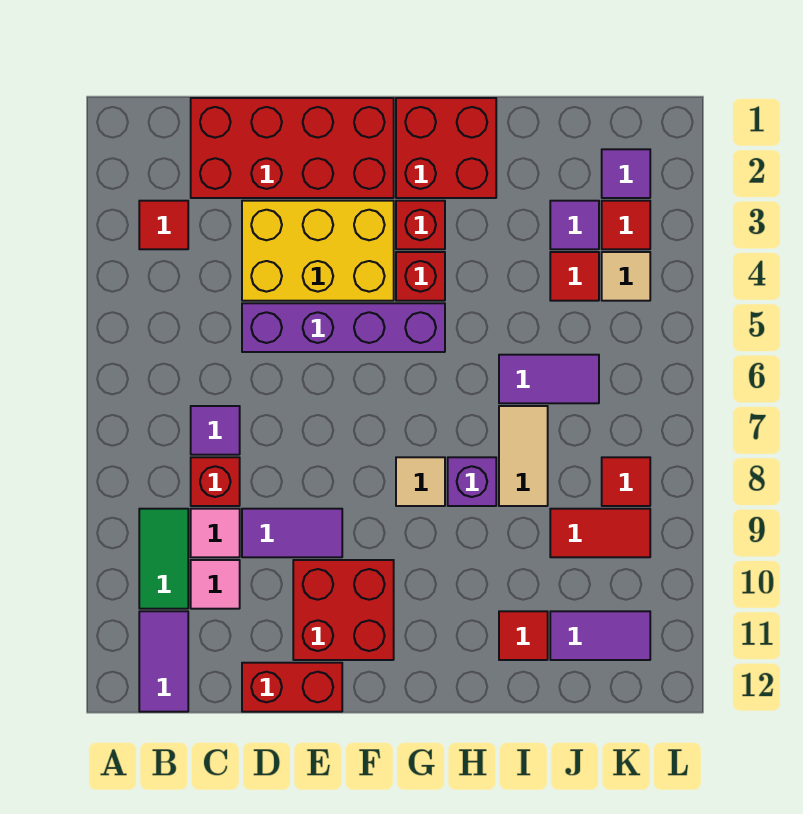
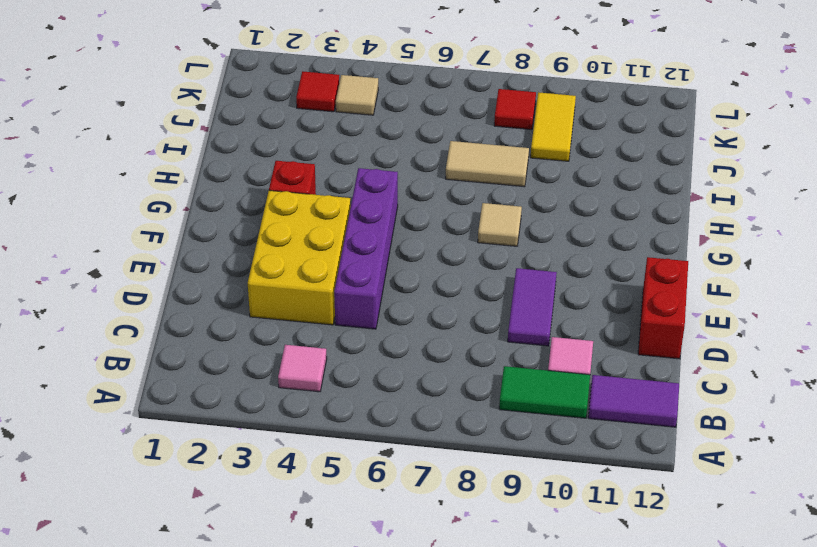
pink tile B4 level 1 -> pink tile C9 level 1
yellow tile J9:K9 level 1 -> red tile J9:K9 level 1
none -> red tile B3 level 1
none -> red brick C1:F2 level 1
none -> purple tile C7 level 1

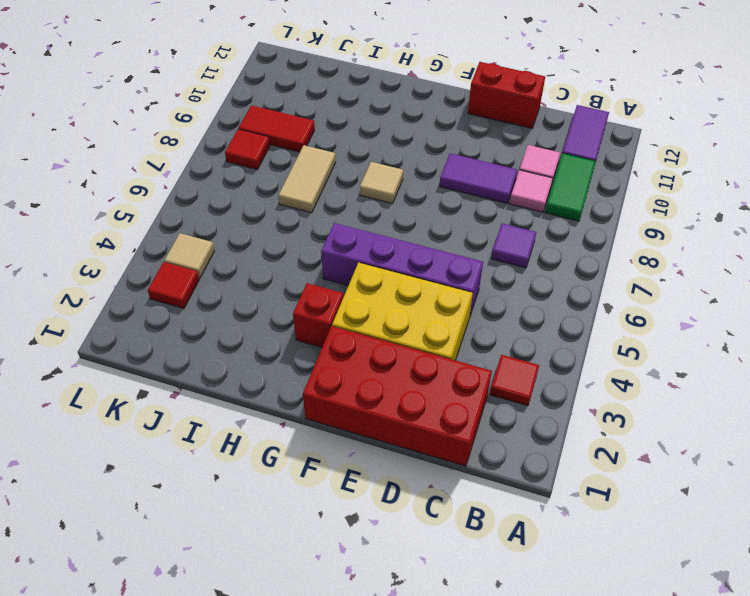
none -> red brick C8 level 1
none -> red brick E10:F11 level 1
none -> red brick G1:H2 level 1

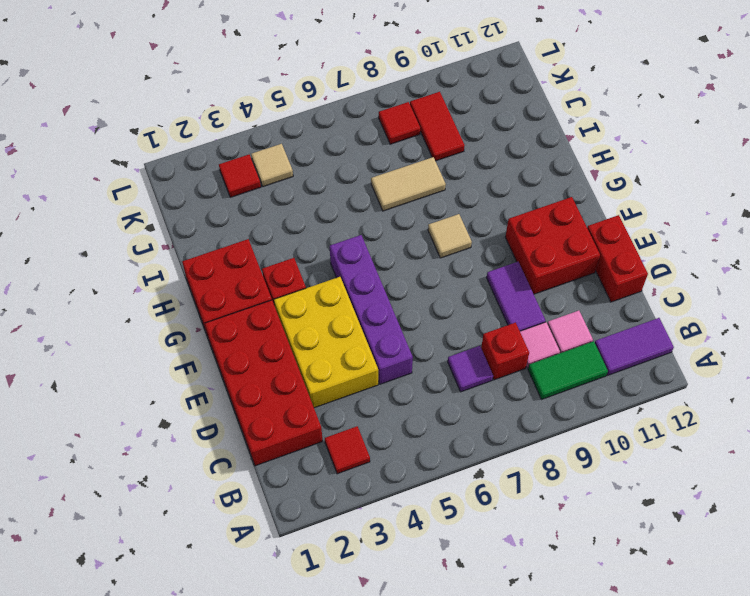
none -> red brick G4 level 1
none -> purple brick H8 level 1
none -> purple tile I6:J6 level 1

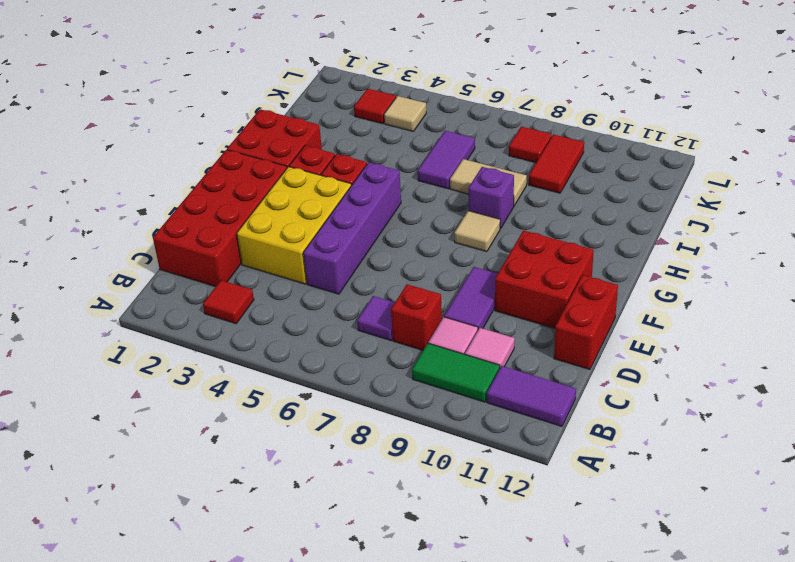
none -> red tile I11 level 1
none -> purple tile J3 level 1
none -> red tile J4 level 1

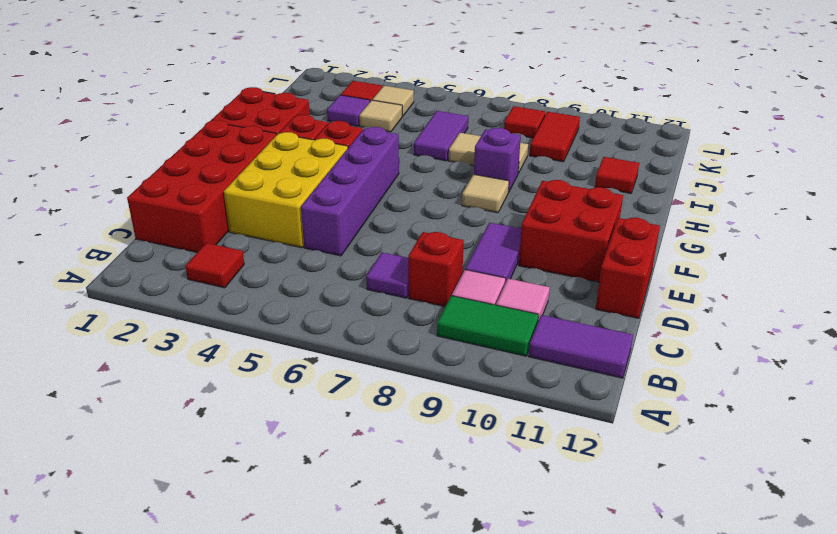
tan tile J4 level 1 -> red tile J4 level 1
none -> purple tile J11:K11 level 1
none -> purple tile K2 level 1

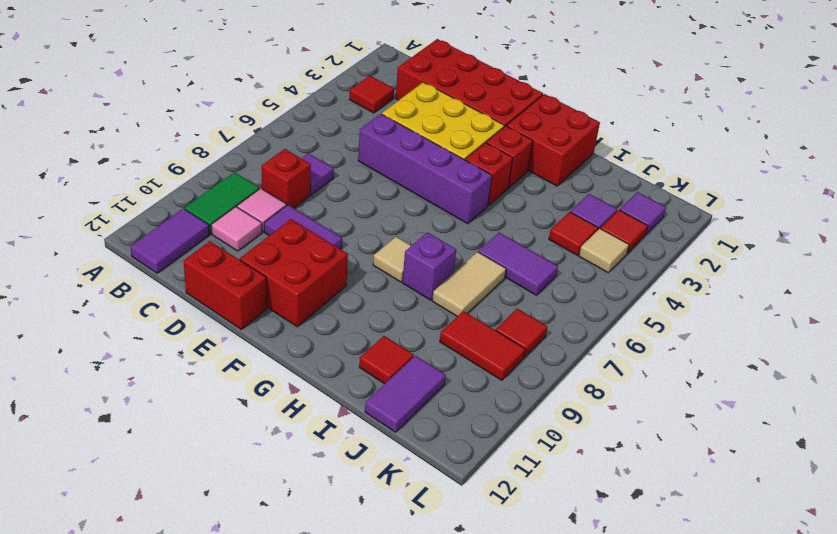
purple tile J11:J12 level 1 -> purple tile J11:K11 level 1

